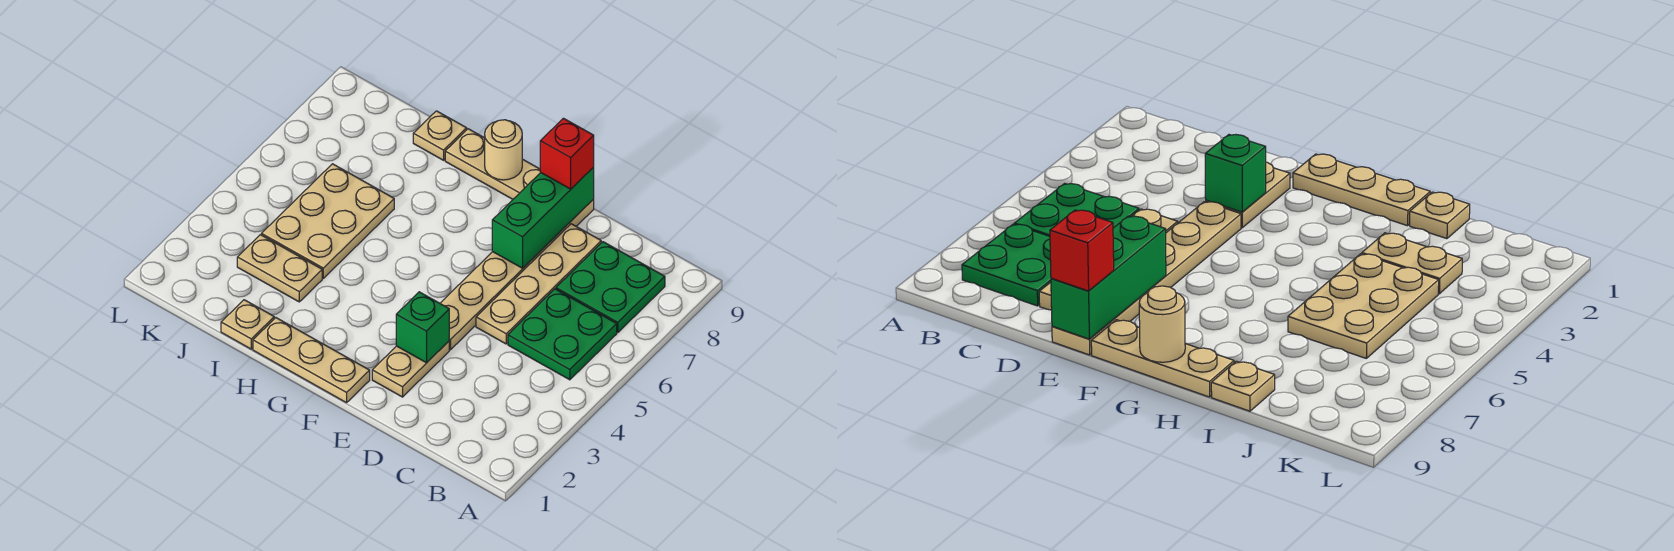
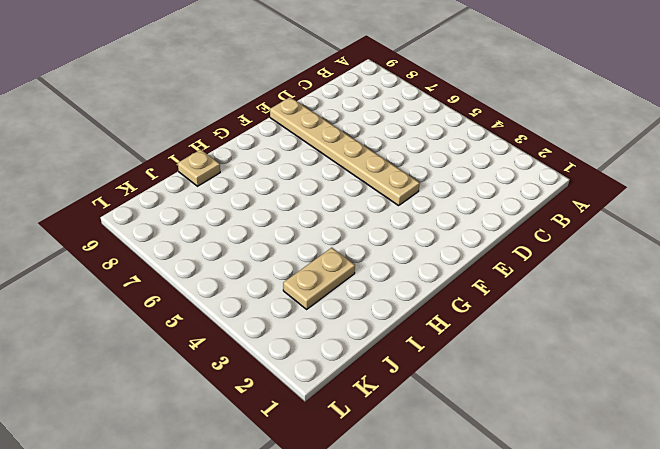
none -> green plate B5:C6 level 1
none -> green plate B7:C8 level 1
none -> tan plate D5:D8 level 1

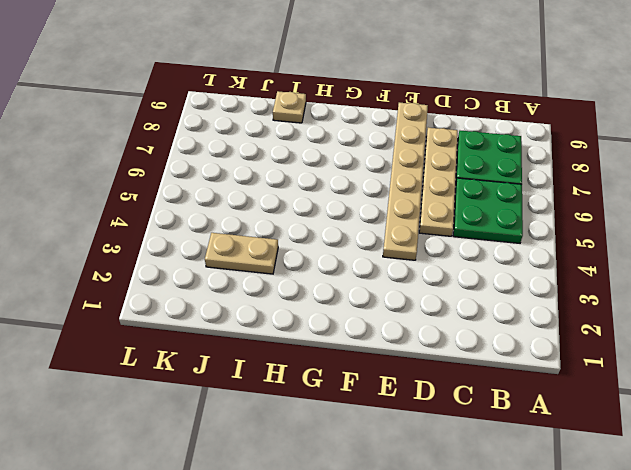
none -> tan plate E2:E3 level 1
none -> tan plate F1:H1 level 1
none -> tan plate F9:H9 level 1

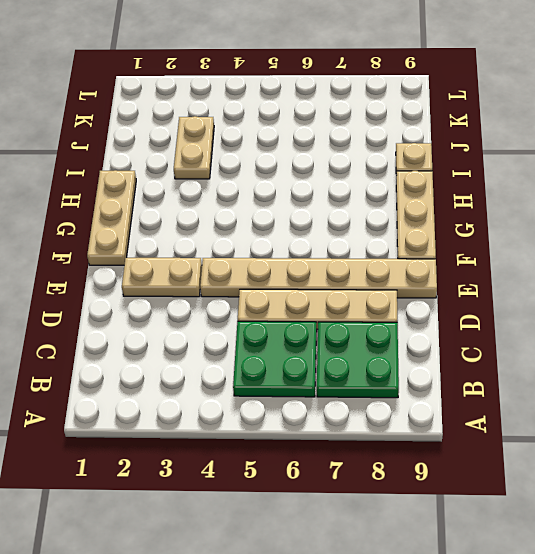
none -> tan plate I1 level 1
none -> tan plate I4:J6 level 1
none -> green brick E3 level 2

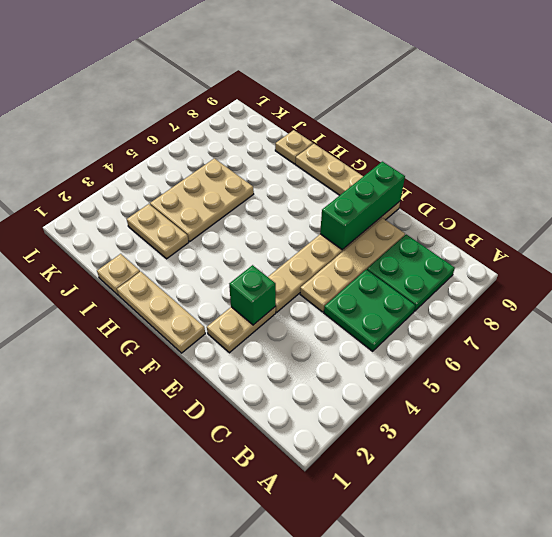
none -> tan round brick G9 level 2
none -> red brick E9 level 3

